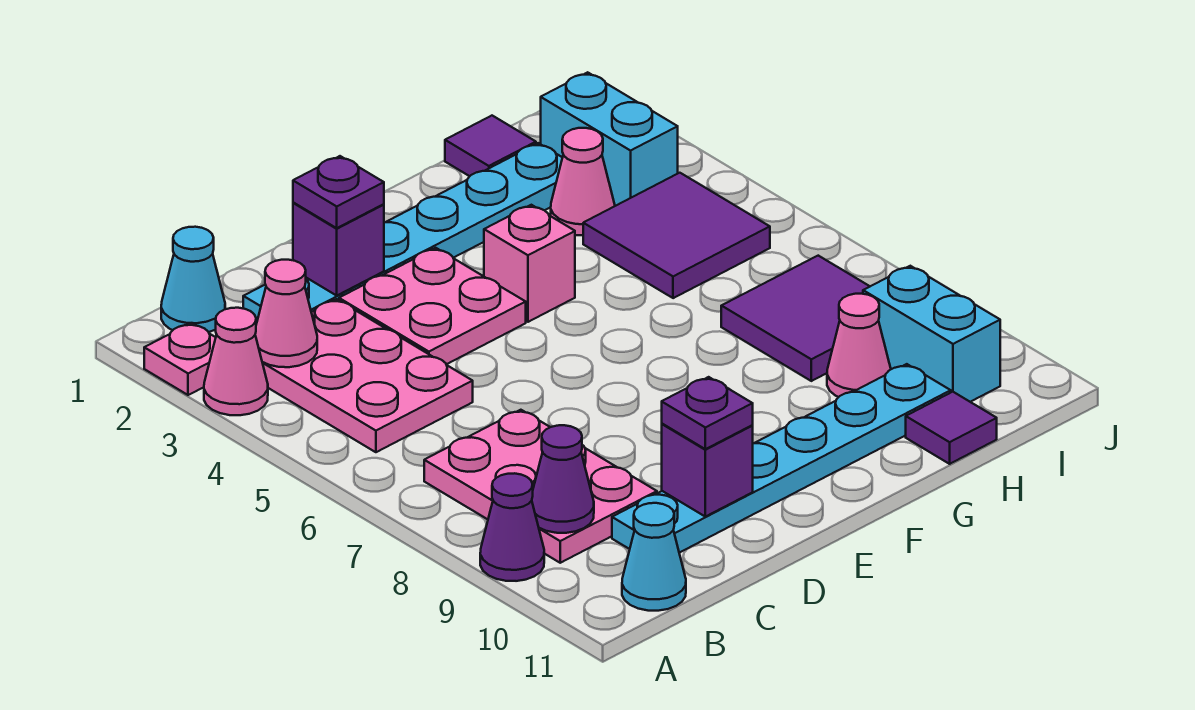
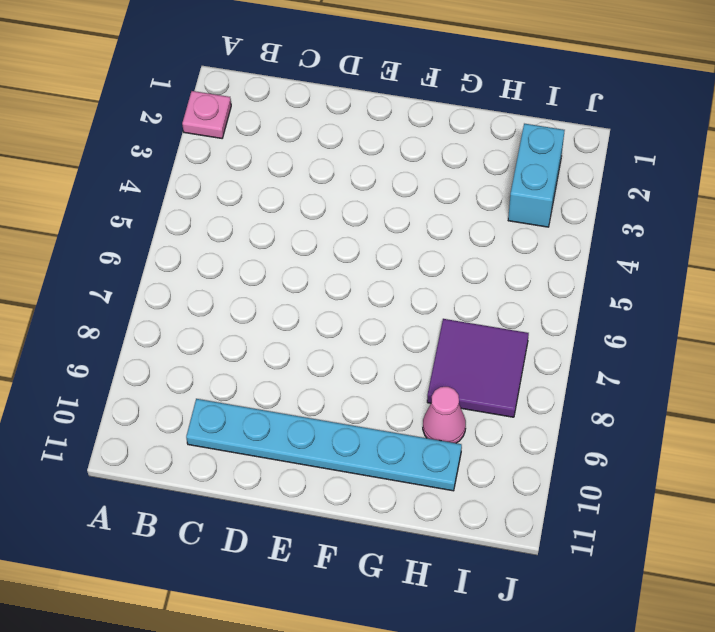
none -> pink cone A3 level 1
none -> purple cone A9 level 1
none -> cyan cone B1 level 1

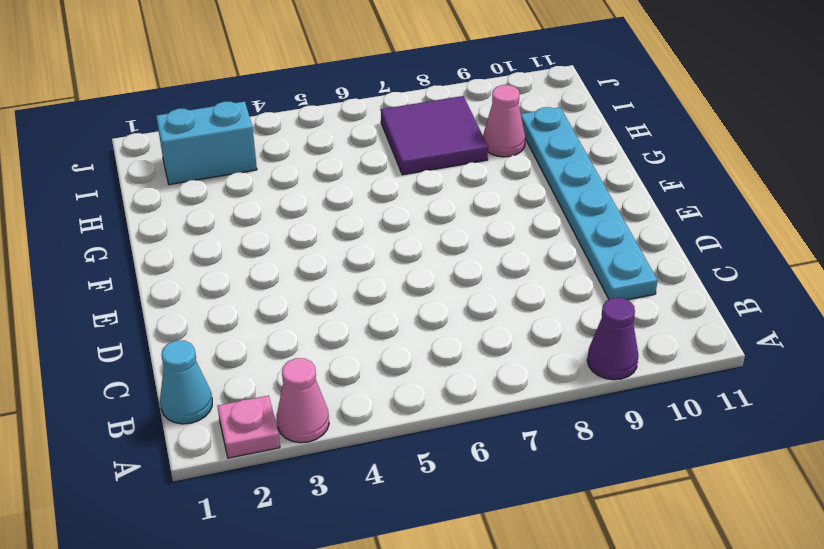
none -> pink plate B3:C5 level 1
none -> pink plate B7:C9 level 1
none -> cyan cone B11 level 1

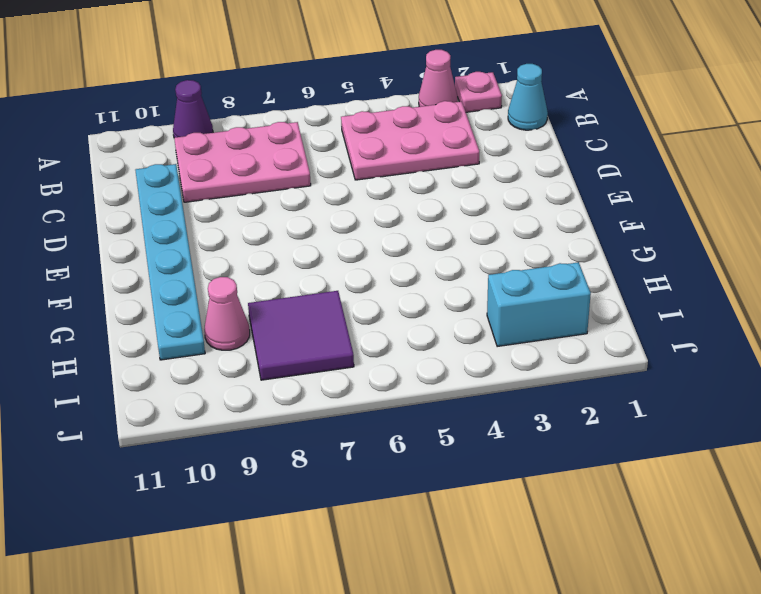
none -> cyan cone B11 level 1
none -> cyan plate C2:H2 level 1
none -> pink plate D3:E4 level 1

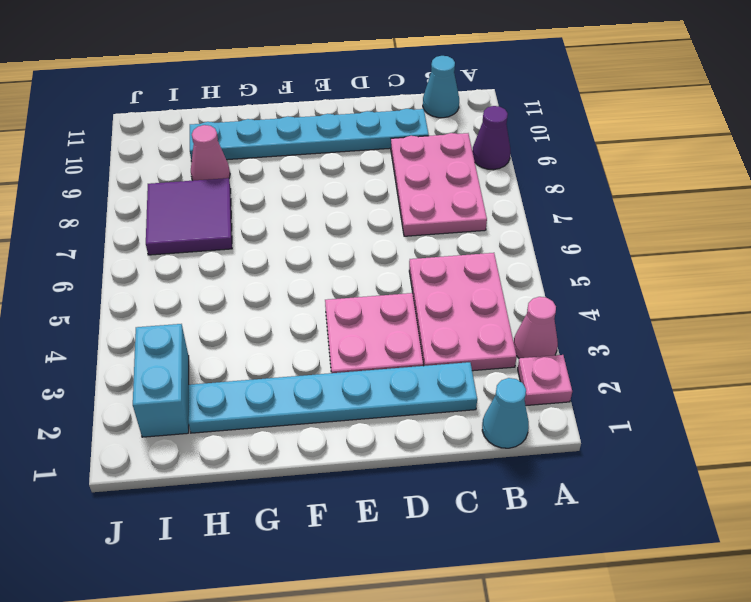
none -> pink brick F4 level 1
none -> purple tile H1 level 1
none -> pink cone H3 level 1

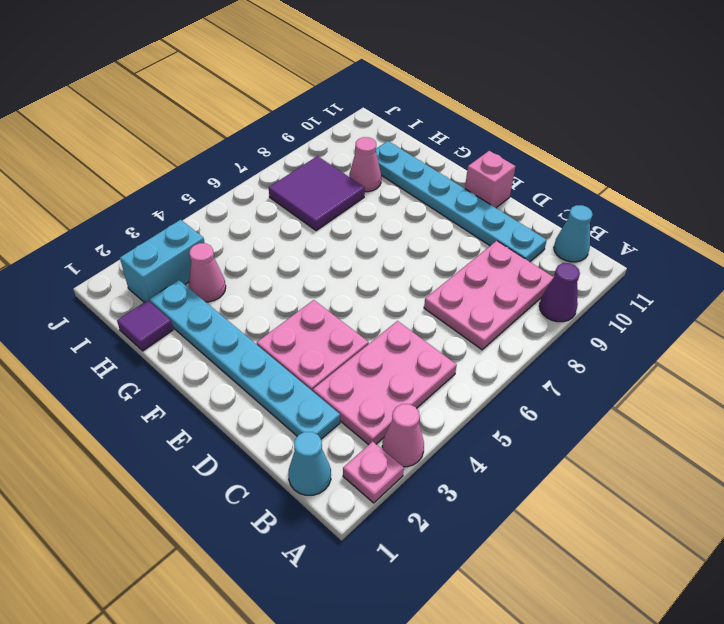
pink brick E11 level 1 -> pink brick F4 level 1
none -> purple tile H4:I5 level 1
none -> purple tile H11 level 1
none -> cyan brick I9:I10 level 1

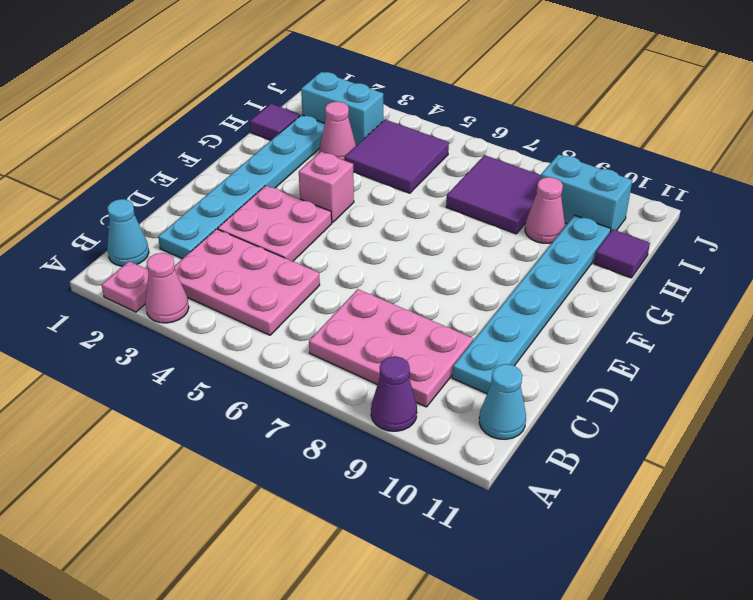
none -> pink cone B3 level 2
none -> purple cone B9 level 2
none -> purple brick D2 level 2

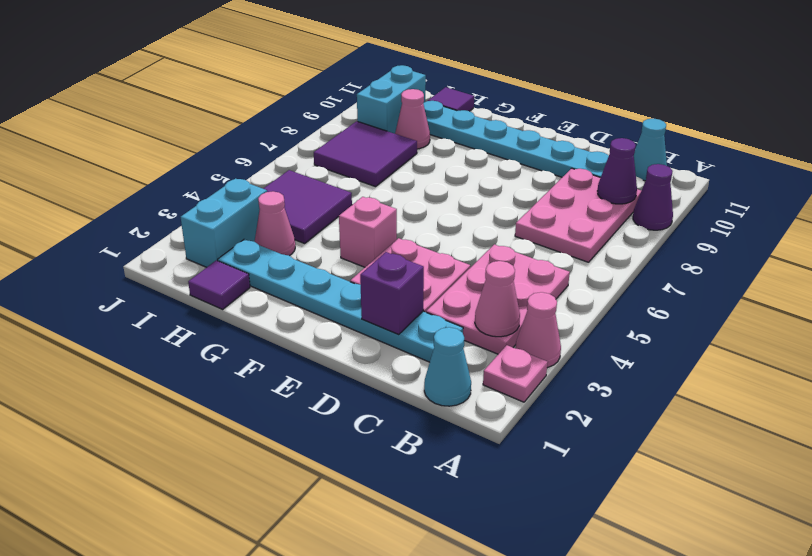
none -> purple brick D10 level 2
none -> purple plate D2 level 3
none -> purple plate D10 level 3

